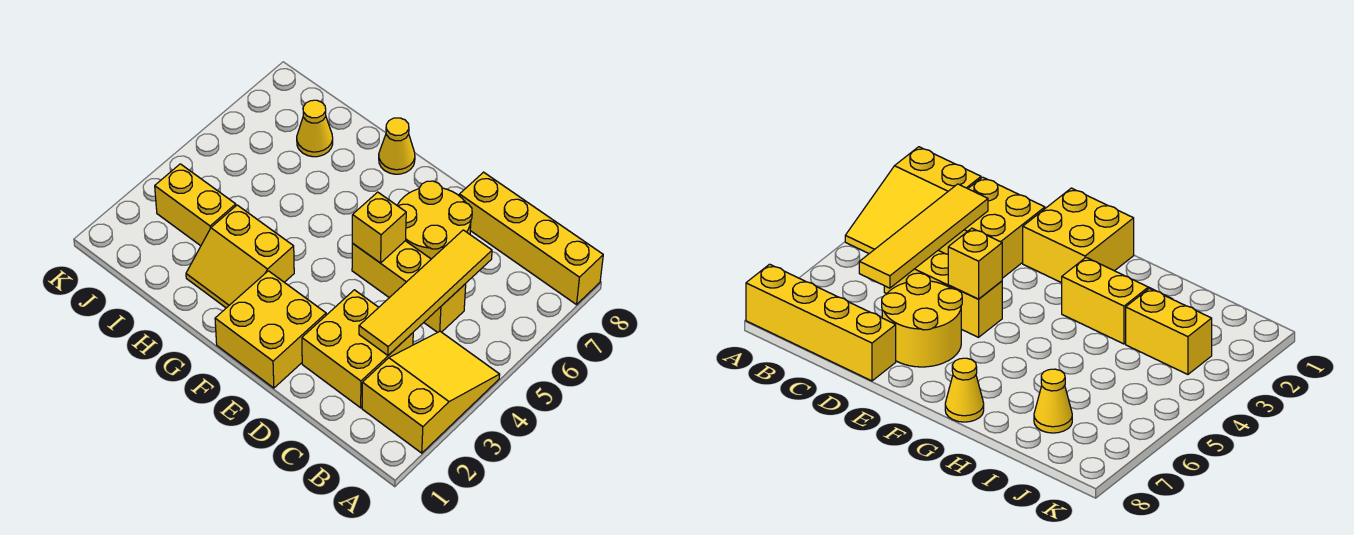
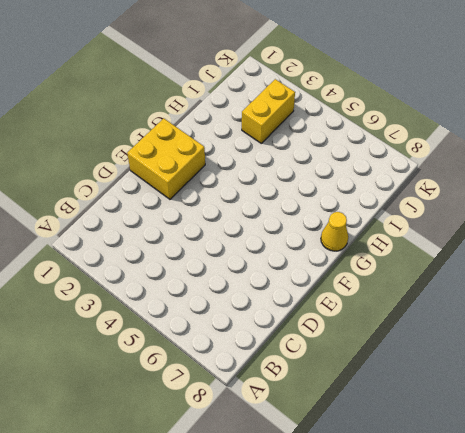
none -> yellow slope A2:B4 level 1 top 2
none -> yellow brick A8:D8 level 1
none -> yellow brick C2:D3 level 1

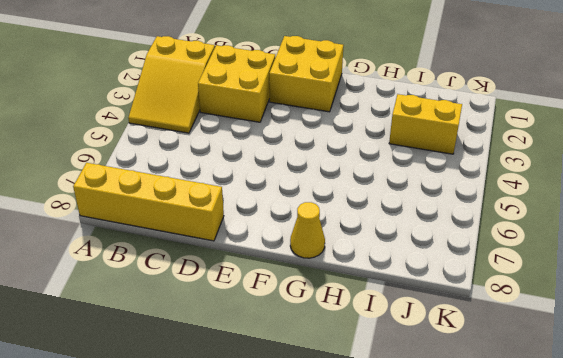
none -> yellow brick C5:E5 level 1
none -> yellow round brick D6:E7 level 1
none -> yellow slope G2:H3 level 1 top 3

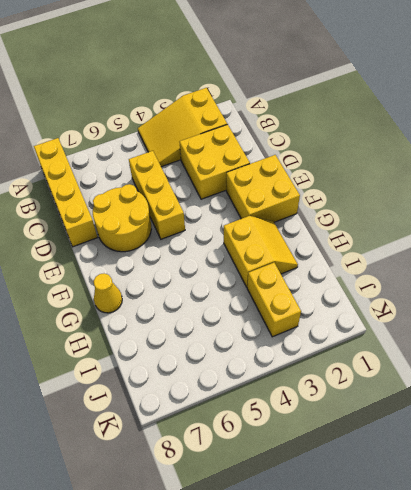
none -> yellow cone I7 level 1
none -> yellow tile C3:C6 level 2
none -> yellow brick E5 level 2

